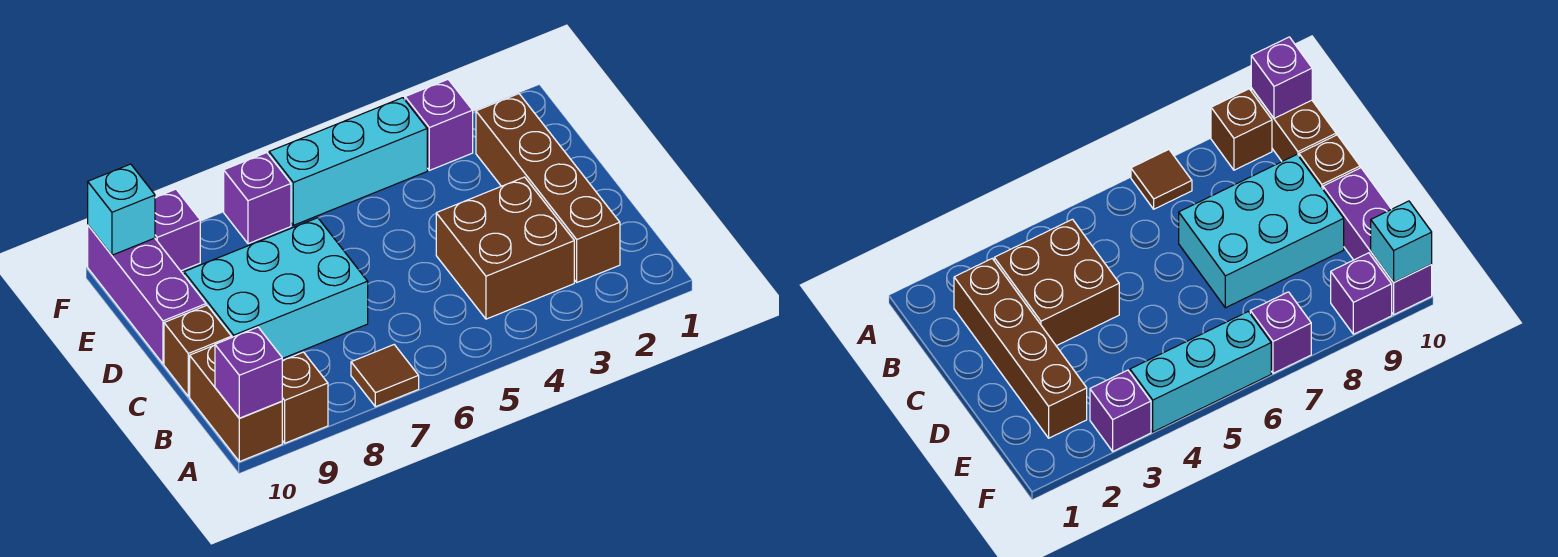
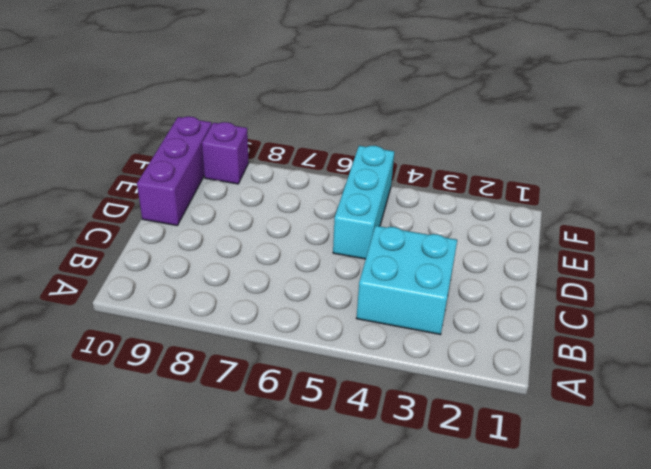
cyan brick B3:C4 level 1 -> brown brick B3:C4 level 1
cyan brick D5:F5 level 1 -> cyan brick F4:F6 level 1
none -> brown tile A7 level 1
none -> brown brick A9 level 1
none -> brown brick A10:B10 level 1

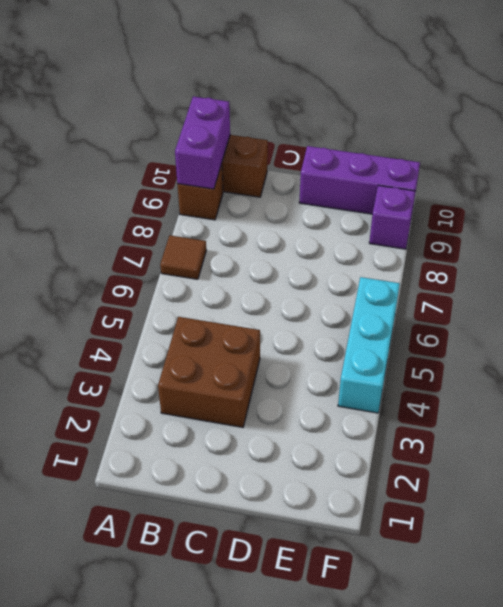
purple brick A9:A10 level 2 -> purple brick A10 level 2
none -> brown brick B2:E2 level 1
none -> cyan brick C7:D9 level 1
none -> brown brick C10 level 1

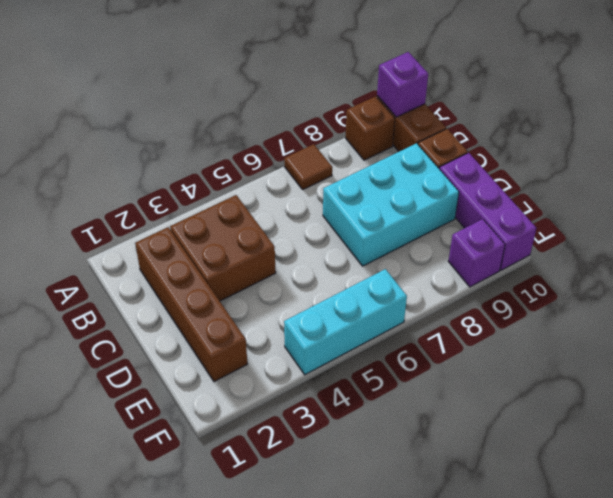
none -> purple brick F3 level 1
none -> purple brick F7 level 1
none -> cyan brick F10 level 2

